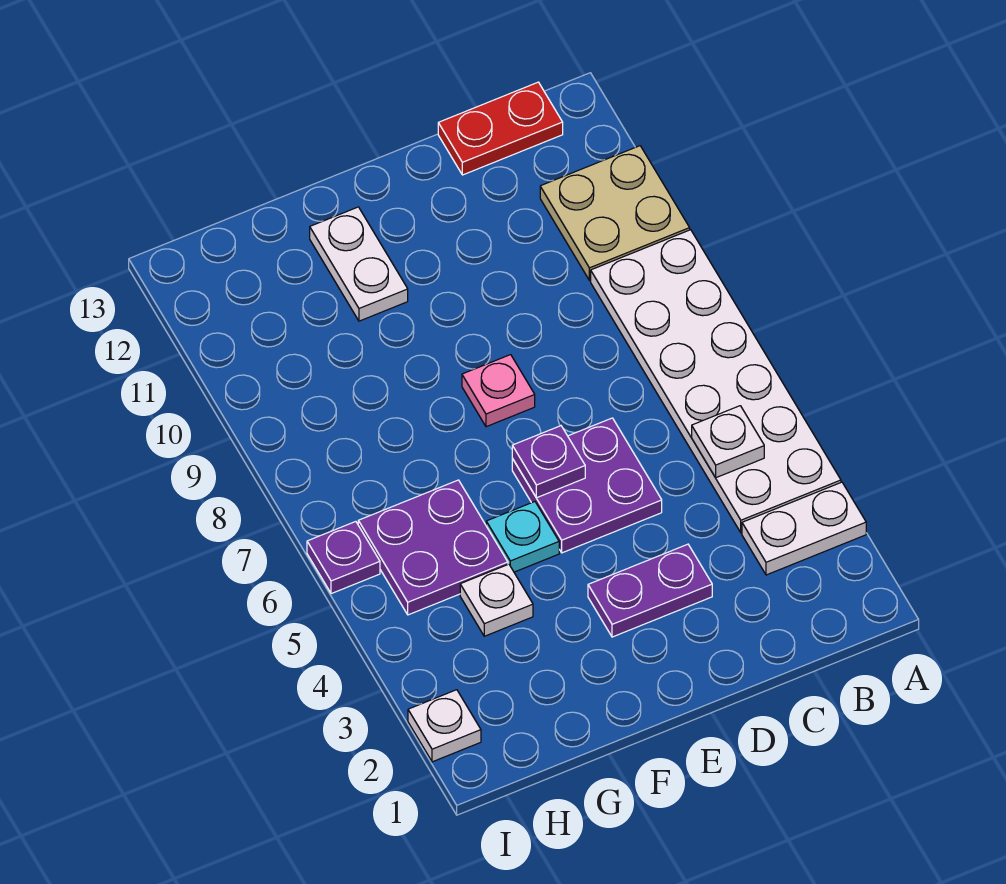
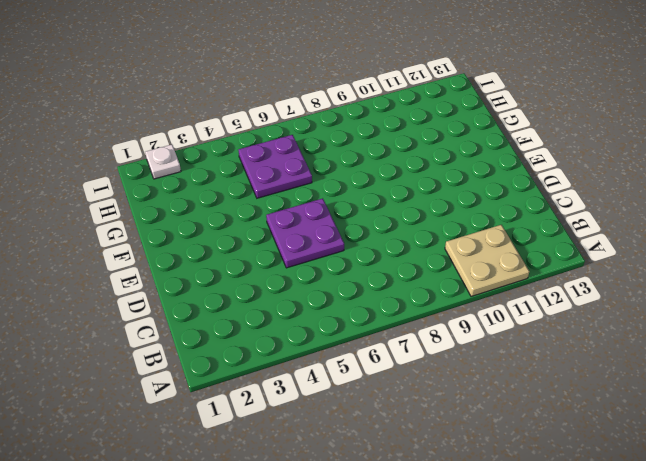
none -> white plate A3:B3 level 1
none -> white plate A4:B9 level 1
none -> red plate B13:C13 level 1

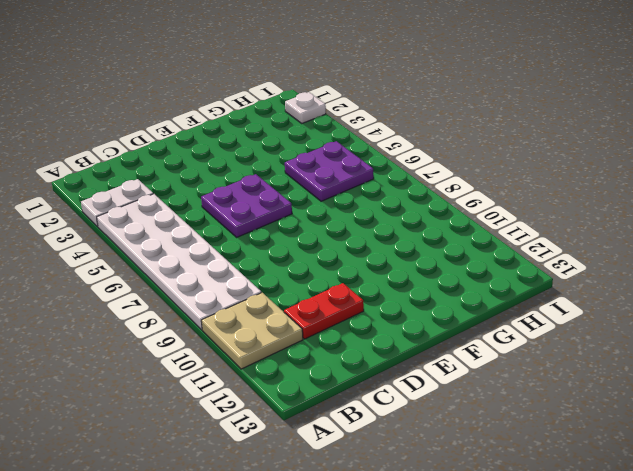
red plate C11:D11 level 1 -> red plate B13:C13 level 1
none -> purple plate D3:E3 level 1
none -> pink plate E8 level 1
none -> cyan plate F5 level 1

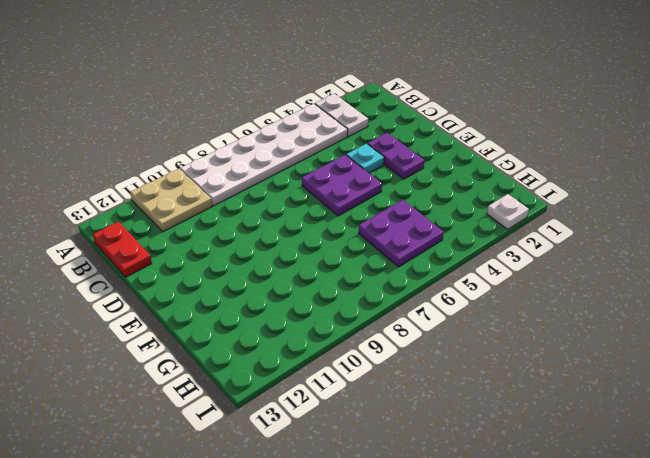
cyan plate D4 level 1 -> cyan plate F5 level 1
none -> pink plate E8 level 1
none -> white plate F11:F12 level 1
none -> white plate G4 level 1

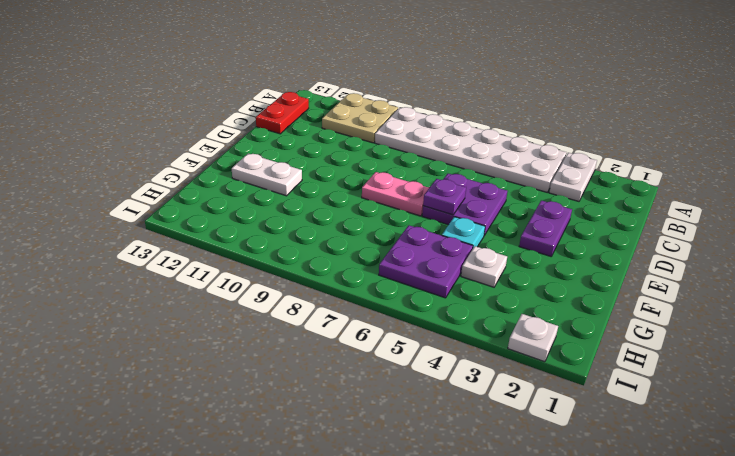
pink plate E7:E8 level 1 -> pink plate E8 level 1
none -> purple plate I6 level 1
none -> white plate B5 level 2

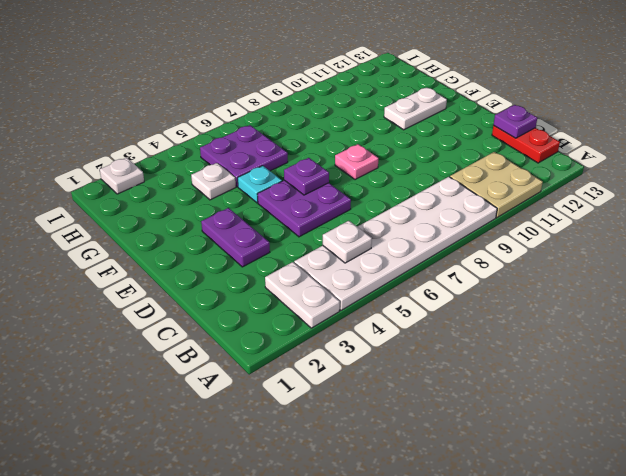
purple plate C13 level 2 -> purple plate I6 level 1

